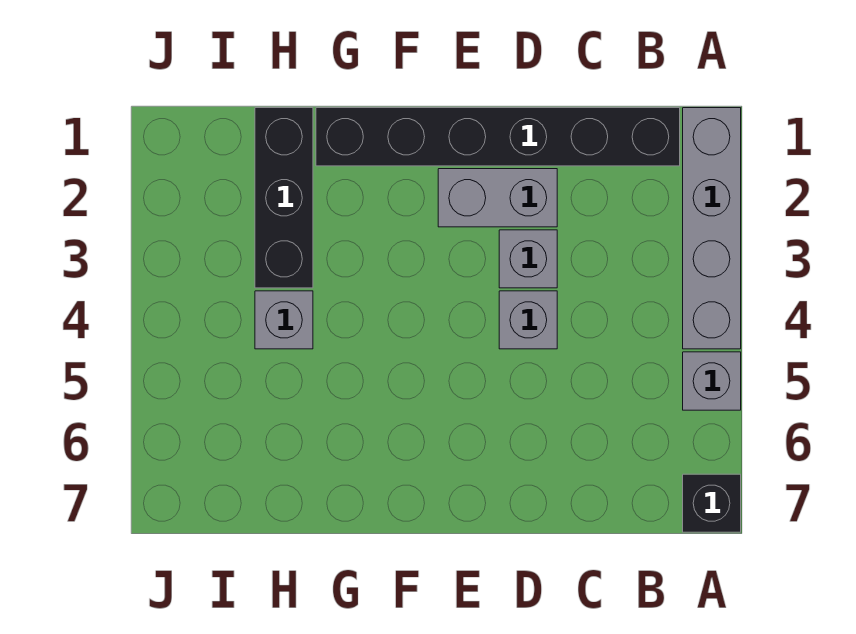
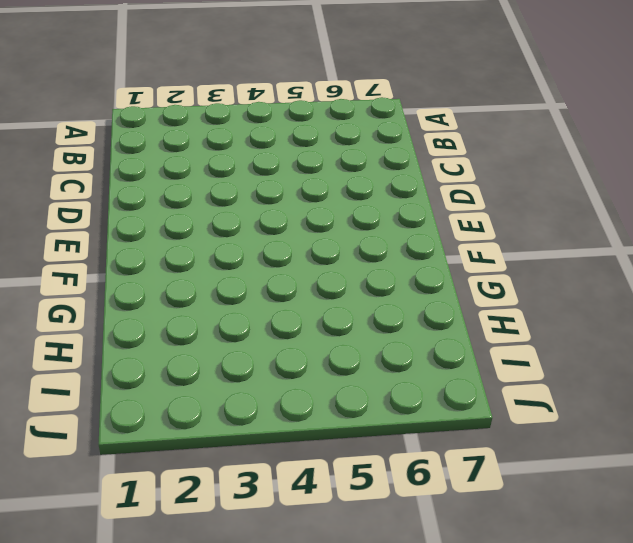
none -> grey brick A1:A4 level 1
none -> grey brick A5 level 1

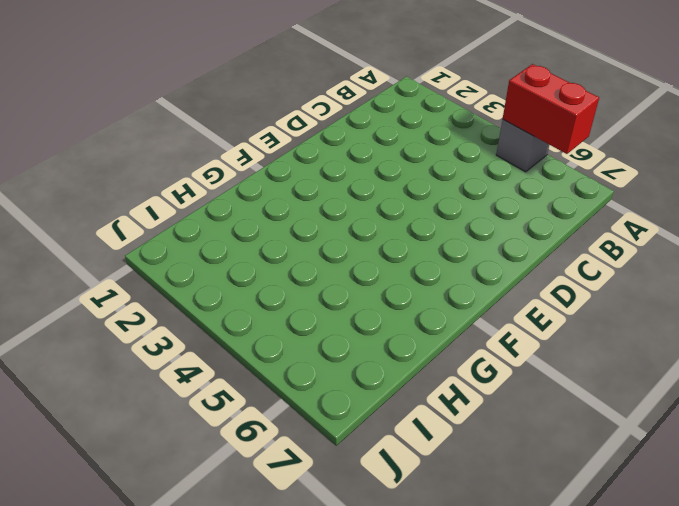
red brick A5:A6 level 2 -> none
none -> grey brick A1:A4 level 1
none -> black brick A7 level 1

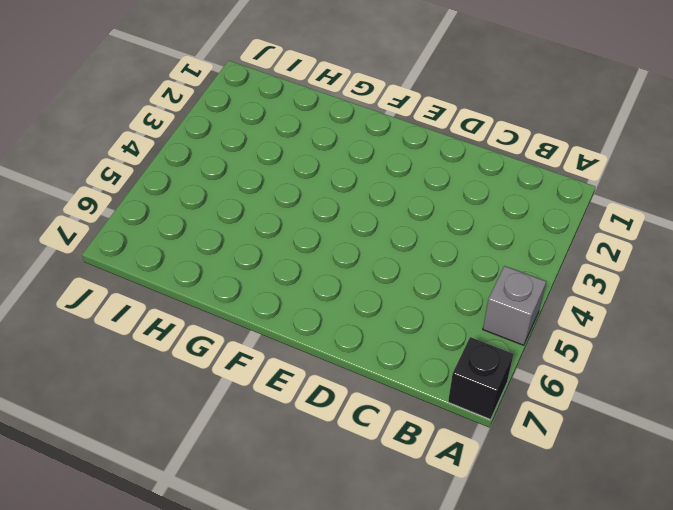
none -> grey brick A1:A4 level 1
none -> black brick B1:G1 level 1

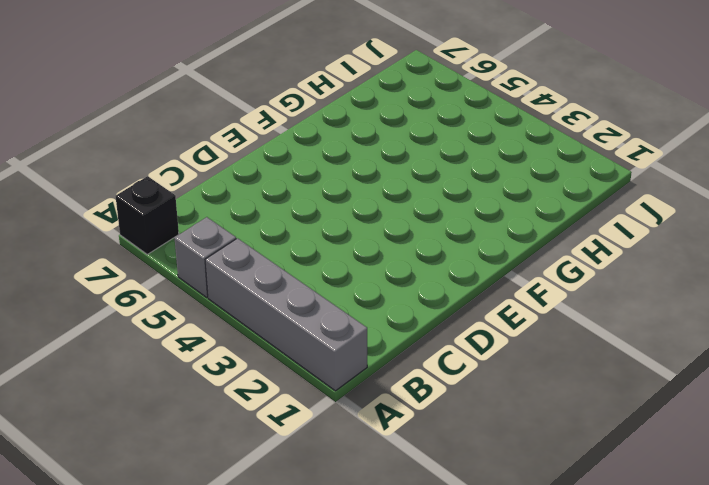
none -> black brick B1:G1 level 1
none -> grey brick D2:E2 level 1

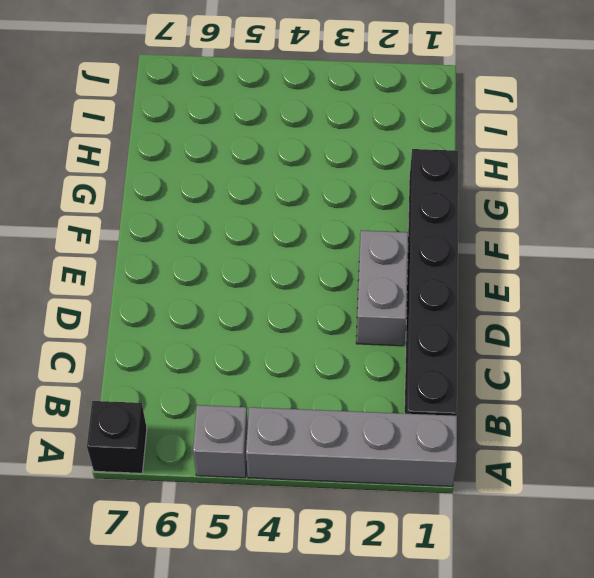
none -> grey brick D3 level 1
none -> grey brick D4 level 1

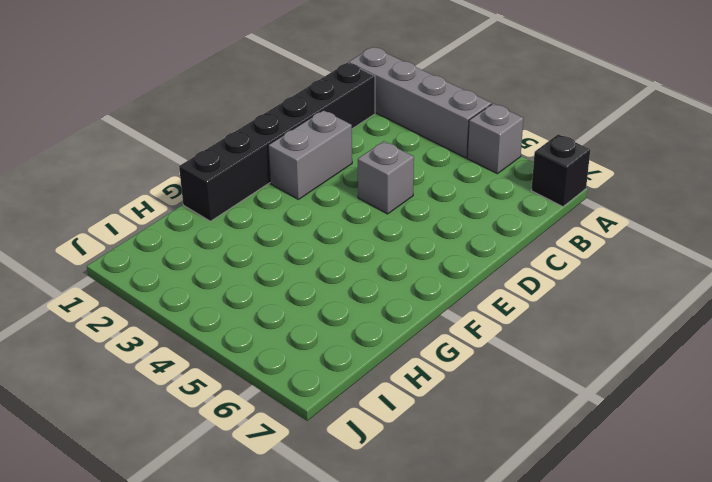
none -> grey brick D3 level 1
none -> black brick H1:H3 level 1

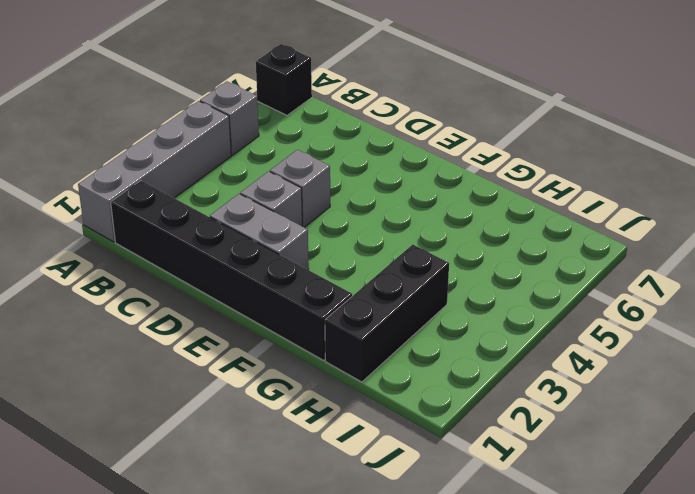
none -> grey brick H4 level 1

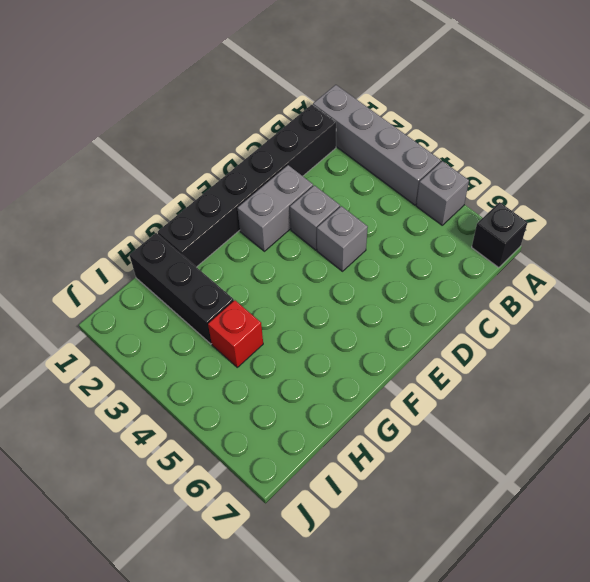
red brick H4 level 1 -> grey brick H4 level 1

